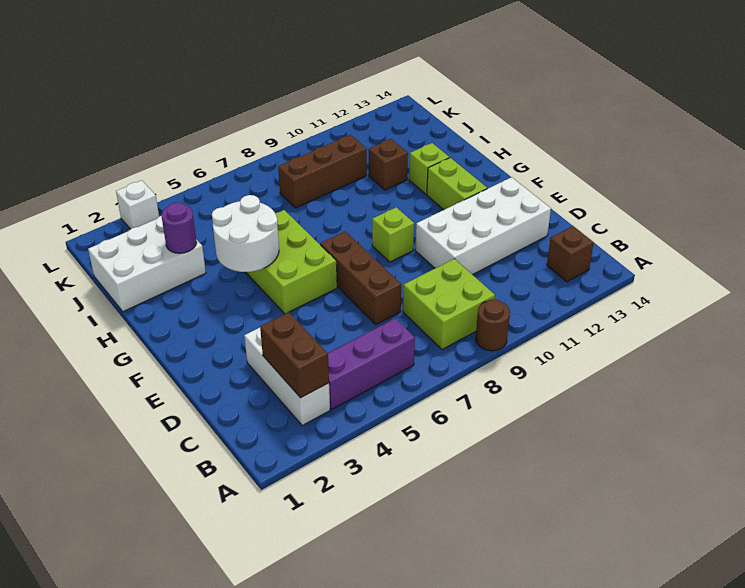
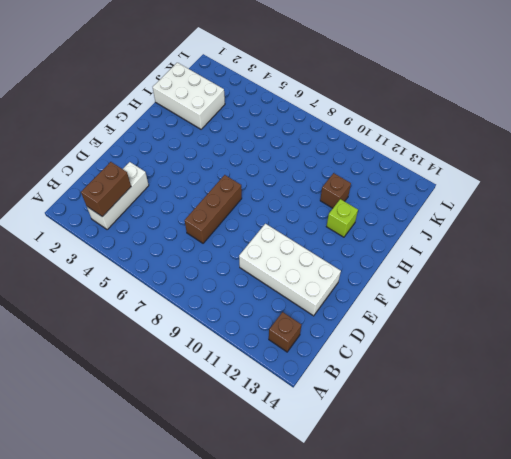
none -> brown round brick A9 level 1
none -> purple brick B4:B6 level 1
none -> lime brick B8:C9 level 1

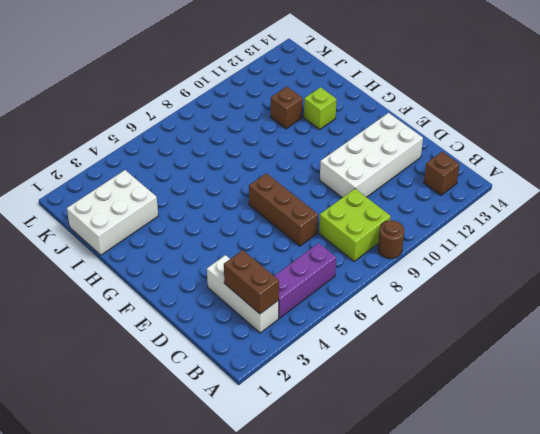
none -> lime brick F5:H6 level 1
none -> lime brick F9 level 1
none -> lime brick F12:G12 level 1

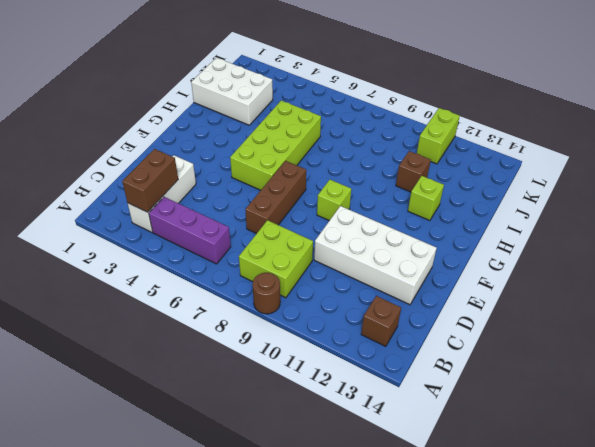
lime brick F5:I6 level 1 -> lime brick F5:H6 level 1
lime brick K11:L11 level 1 -> lime brick F12:G12 level 1
none -> brown brick J8:J10 level 1
none -> white brick L3 level 1
none -> white round brick G4:H5 level 2

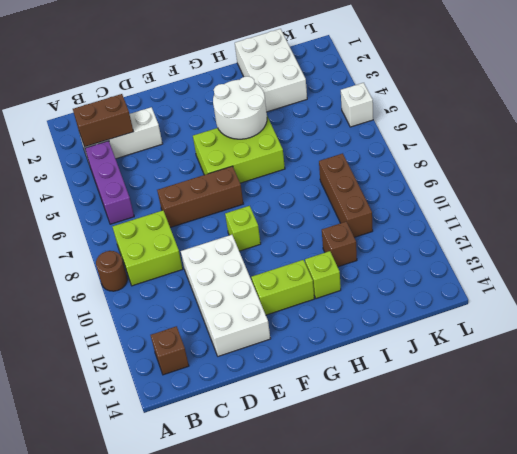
white brick L5 level 1 -> white brick L3 level 1
none -> purple round brick I3 level 2

